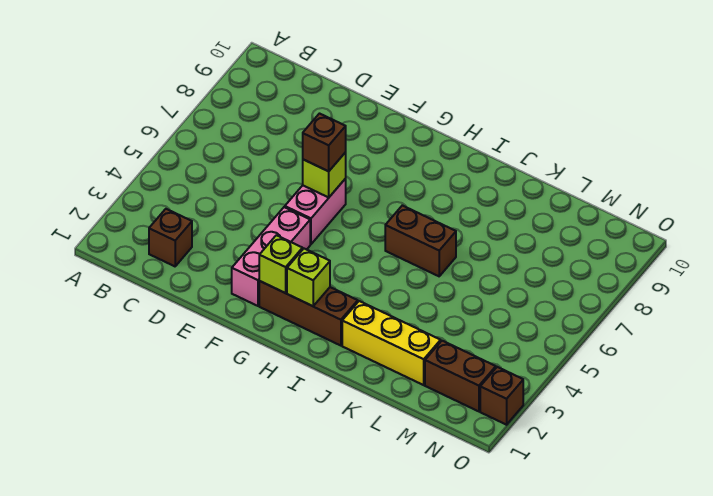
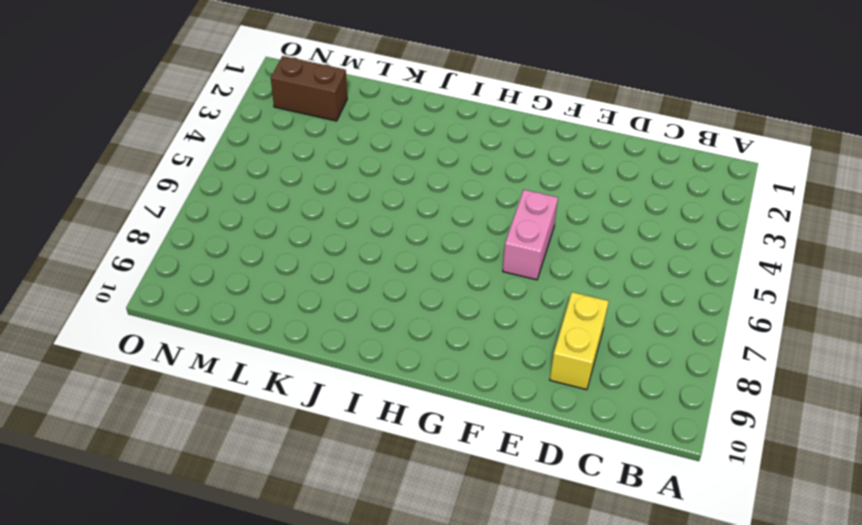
yellow brick D8:D9 level 1 -> none
none -> brown brick C2 level 1
none -> pink brick F2:F4 level 1
none -> brown brick G2:I2 level 1

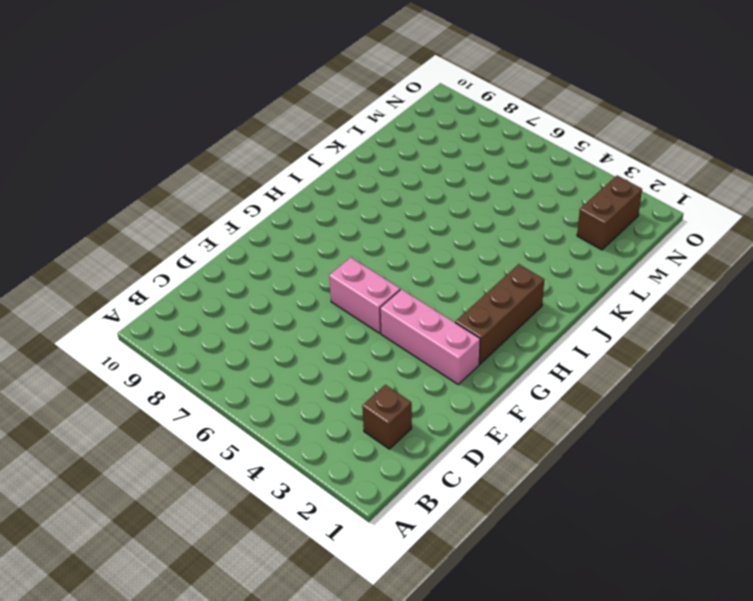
none -> brown brick I6:J6 level 1
none -> yellow brick J2:L2 level 1
none -> brown brick O2 level 1

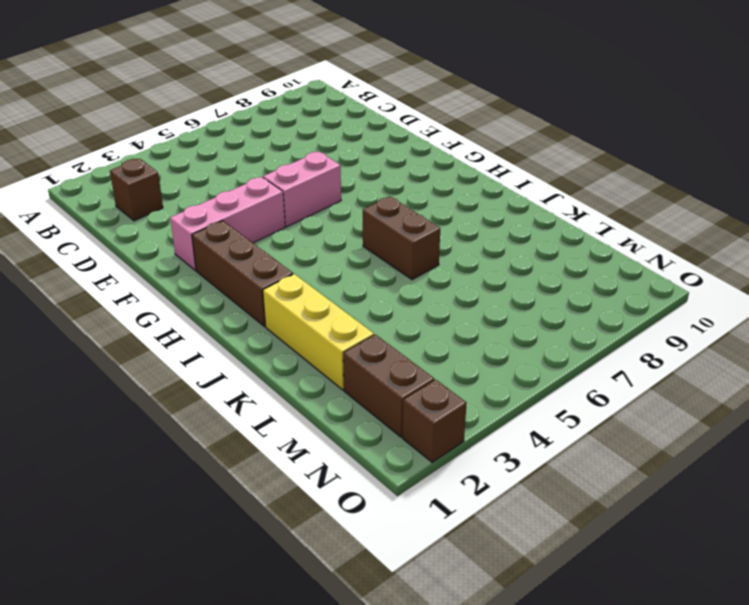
none -> lime brick F6 level 2
none -> lime brick G2 level 2
none -> lime brick H2 level 2

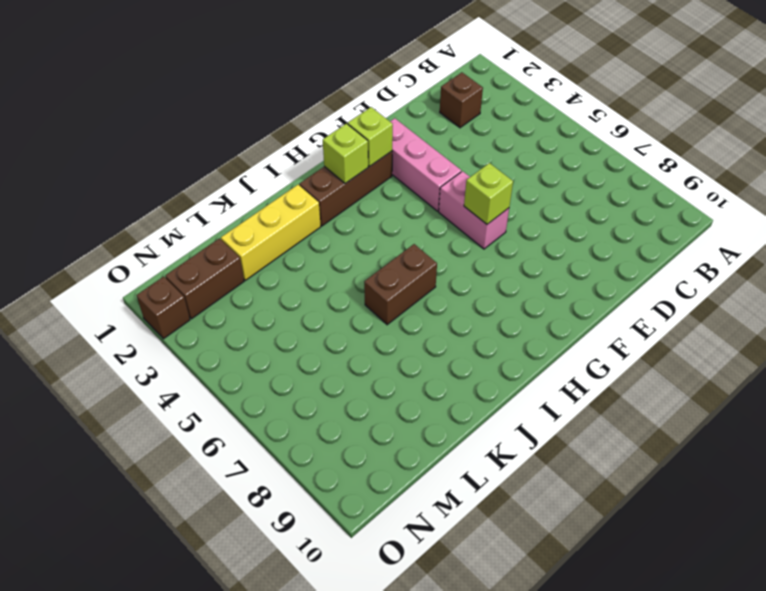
none -> brown brick F6 level 3

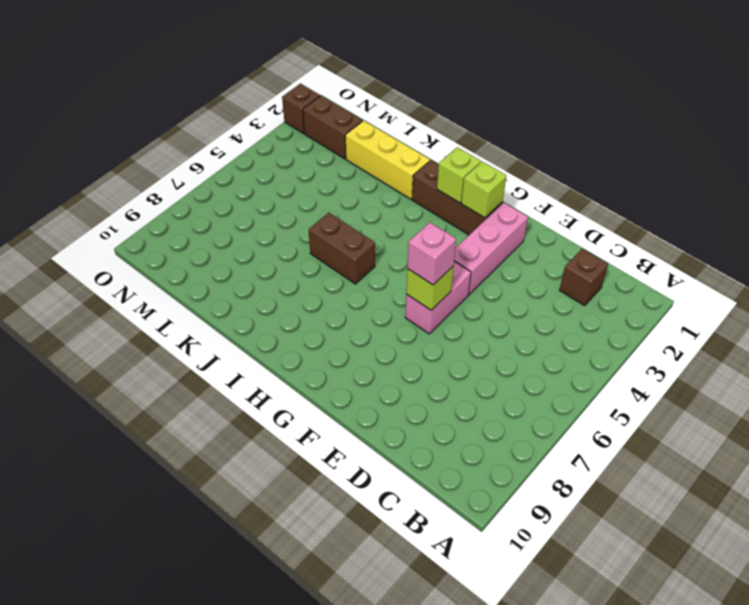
pink brick F6 level 3 -> brown brick F6 level 3

